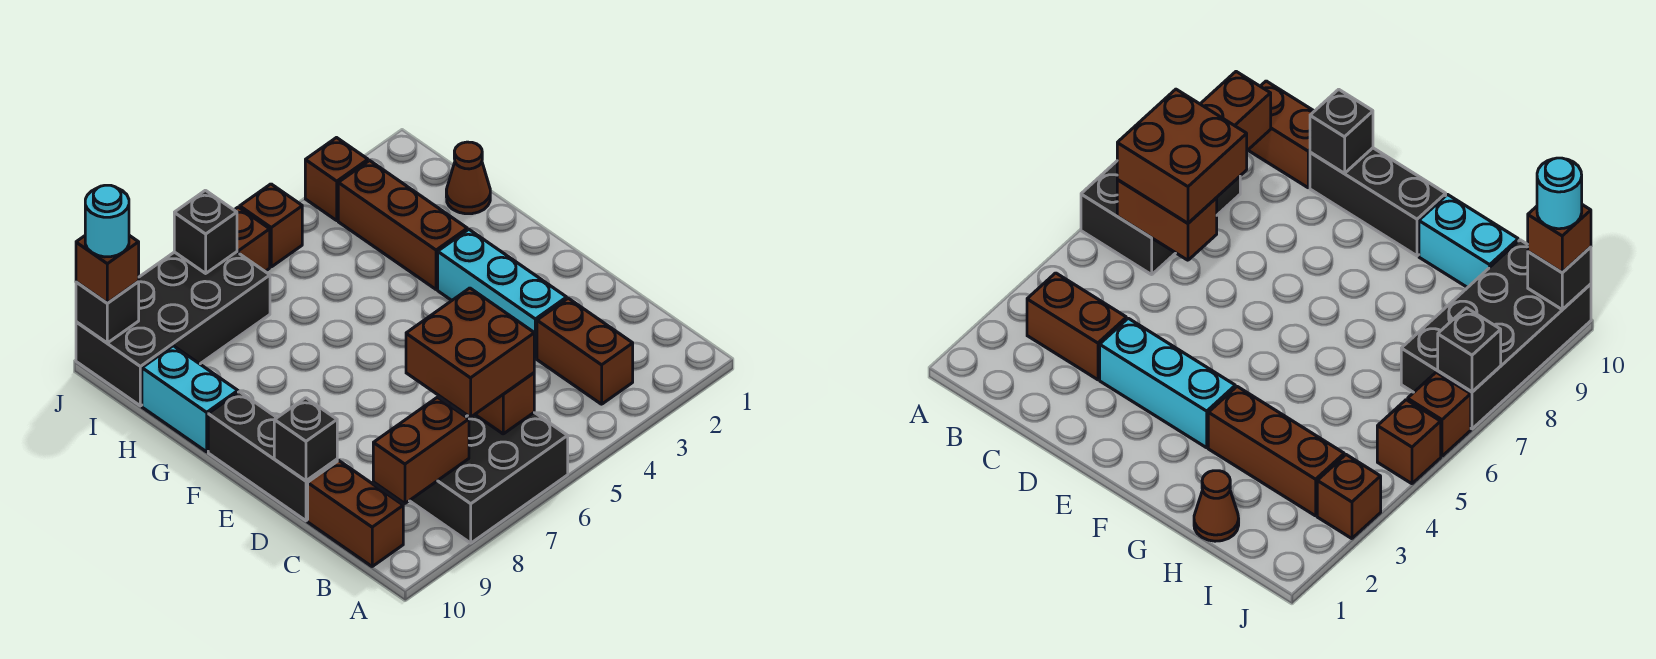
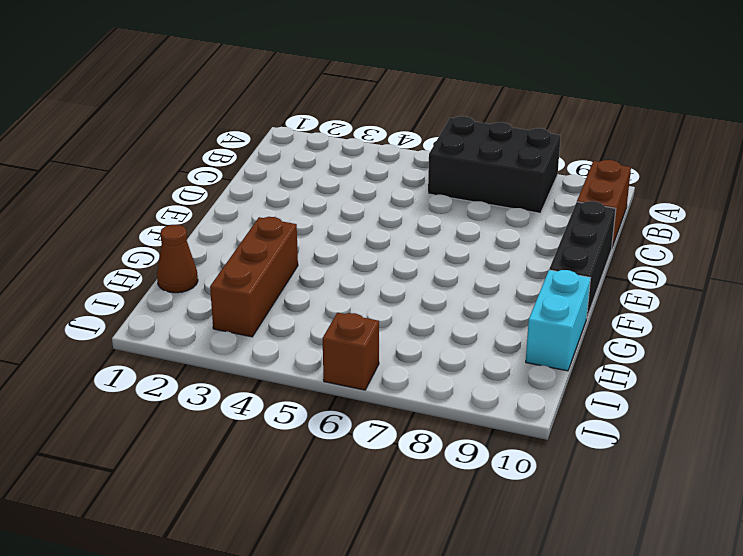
none -> brown brick B3:C3 level 1
none -> cyan brick D3:F3 level 1
none -> black brick I7:J10 level 1

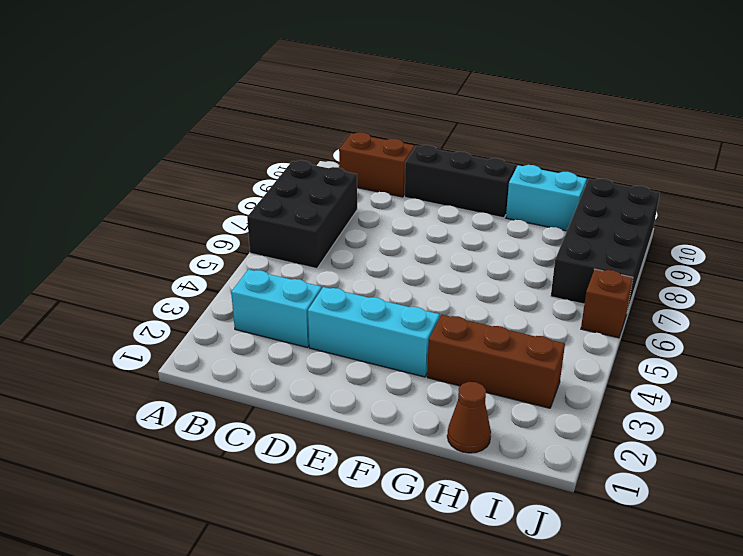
cyan brick B3:C3 level 1 -> brown brick B3:C3 level 1
none -> brown brick J3 level 1
none -> brown brick J5 level 1
none -> brown brick B6:C6 level 2

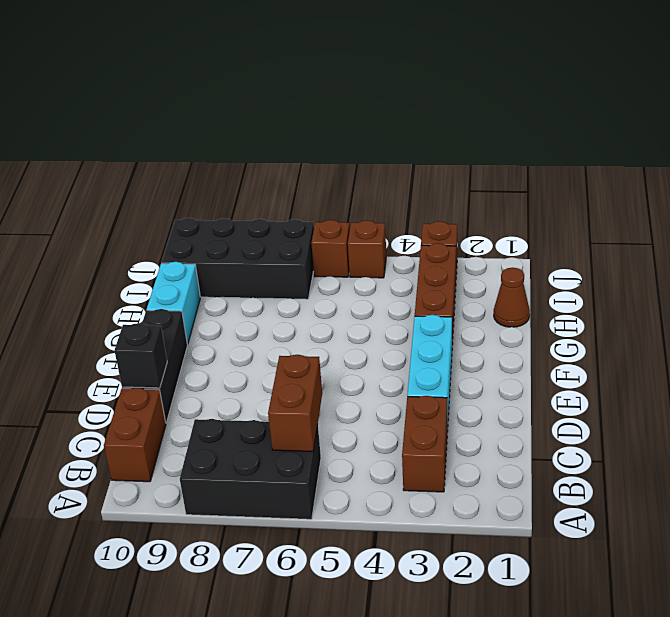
none -> brown brick B8:B9 level 2
none -> black brick J7 level 2
none -> black brick J10 level 2

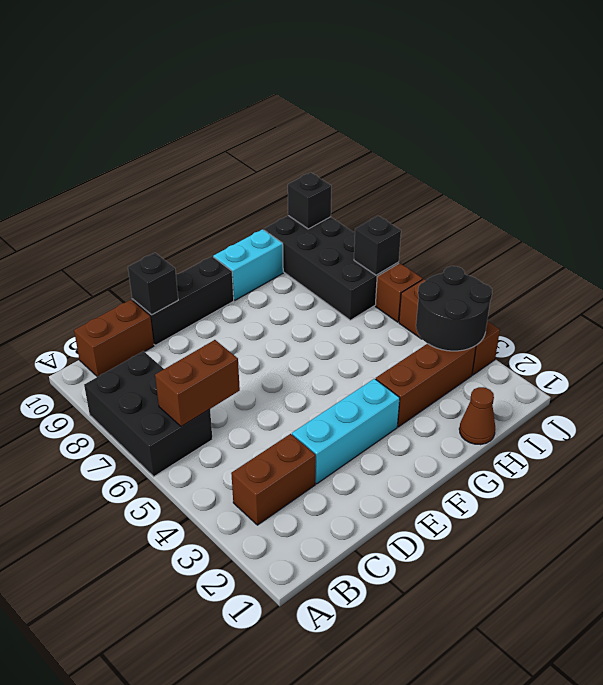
black round brick I3:J4 level 2 -> none
none -> brown brick B8:B9 level 2
none -> brown brick B6:C7 level 3
none -> brown brick J10 level 3

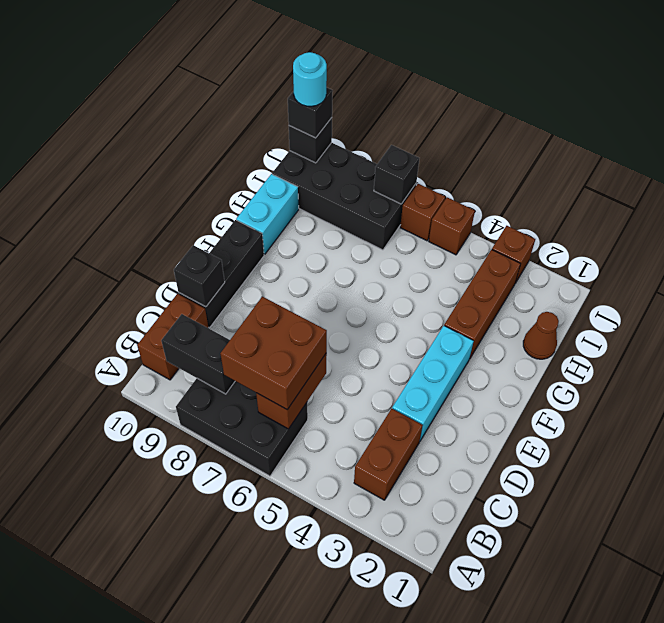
black brick B8:B9 level 2 -> brown brick B8:B9 level 2
black brick J10 level 3 -> brown brick J10 level 3

